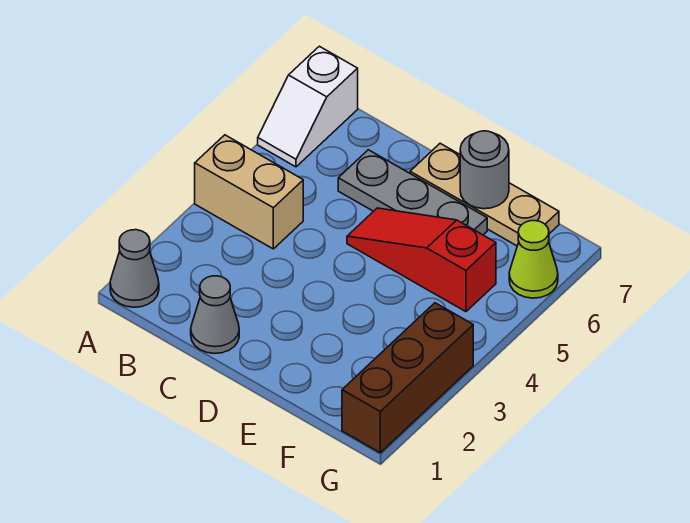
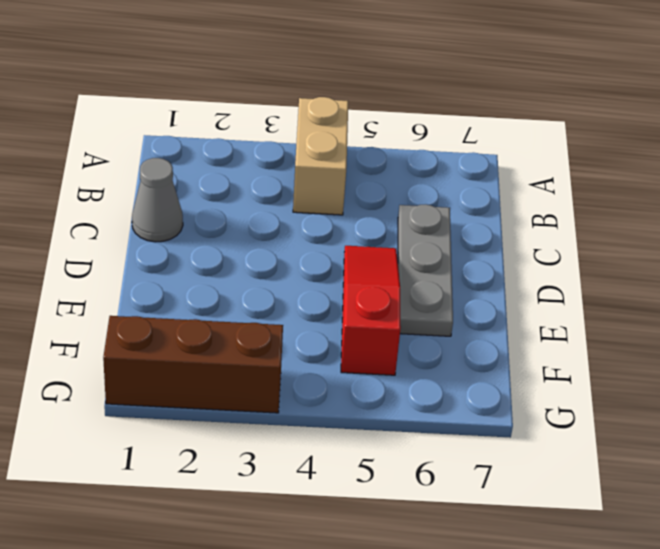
none -> grey cone A1 level 1
none -> white slope A6:A7 level 1 top 7

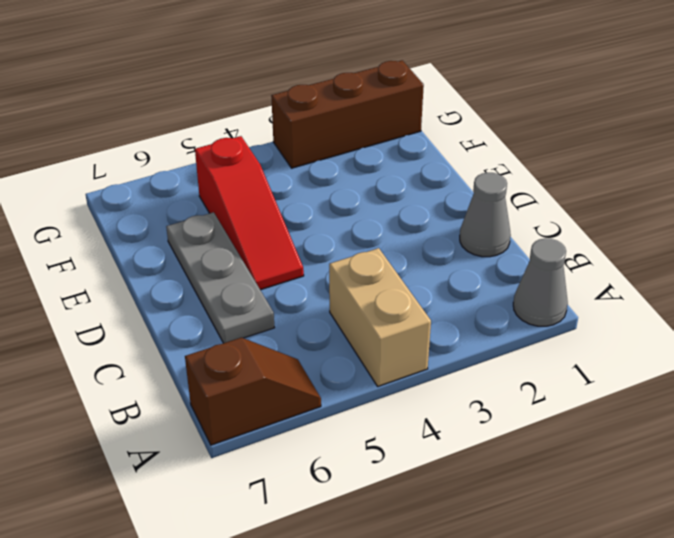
brown slope A6:A7 level 1 top 7 -> white slope A6:A7 level 1 top 7
none -> tan plate D7:F7 level 1
none -> lime cone G6 level 1

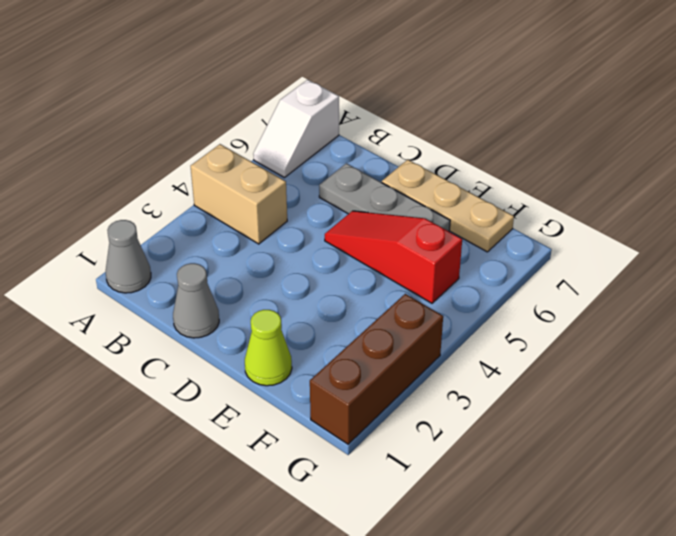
lime cone E1 level 1 -> lime cone G6 level 1
none -> grey round brick E7 level 2

